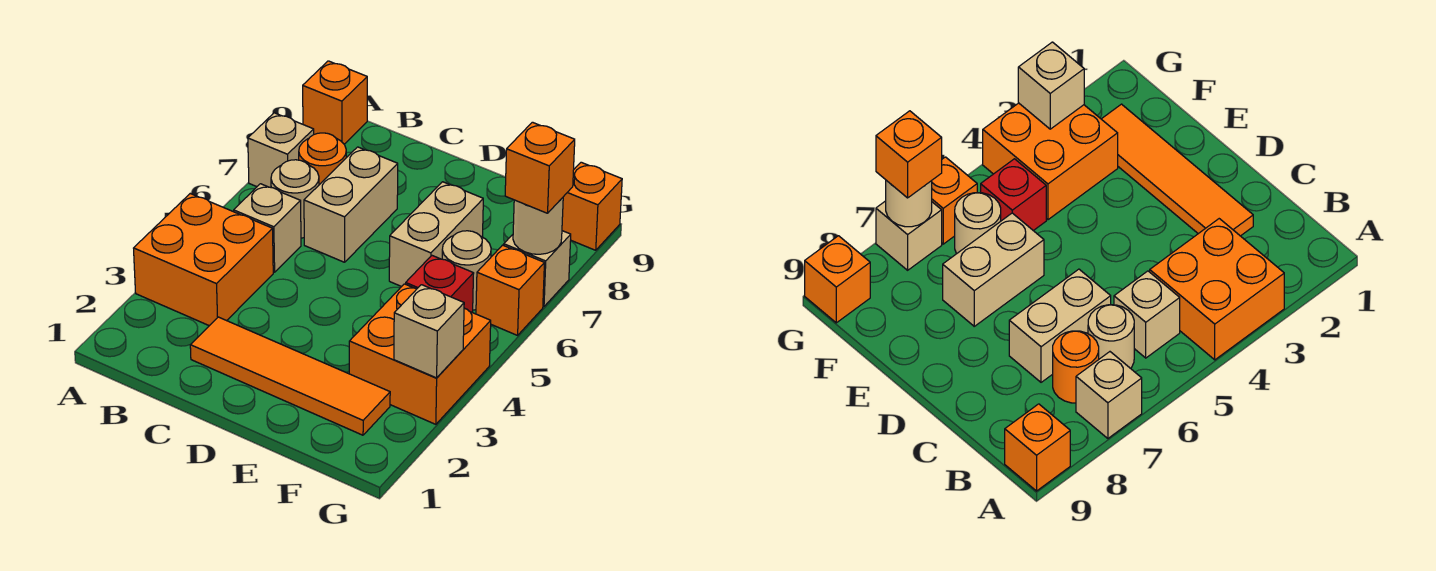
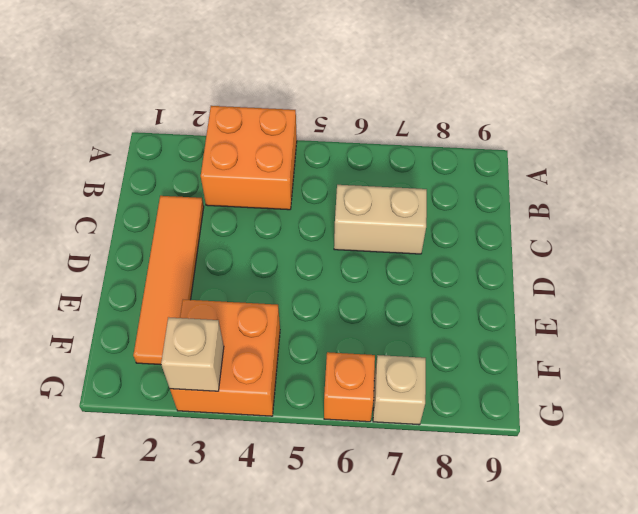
none -> tan brick A7 level 1
none -> orange brick A9 level 1
none -> tan brick B5 level 1

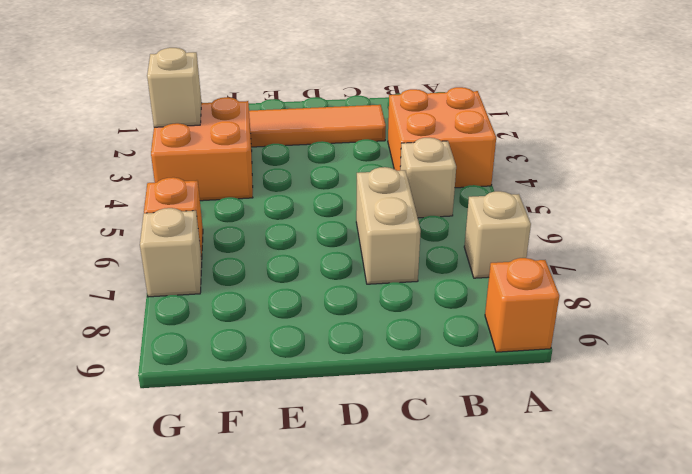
none -> tan round brick B6 level 1
none -> orange round brick B7 level 1
none -> tan brick E6:E7 level 1

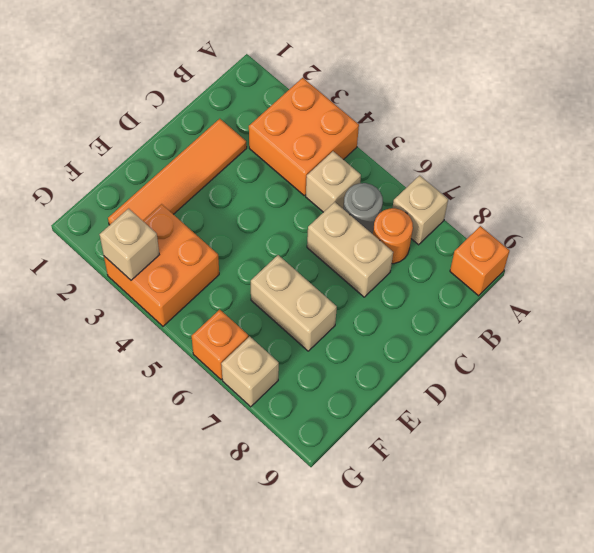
grey round brick B6 level 1 -> tan round brick B6 level 1
none -> red brick F5 level 1
none -> tan round brick F6 level 1
none -> orange brick G9 level 1

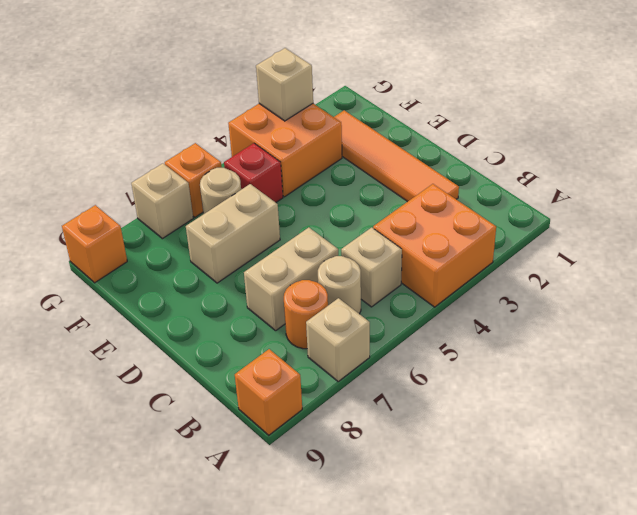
none -> tan round brick G7 level 2
none -> orange brick G7 level 3

